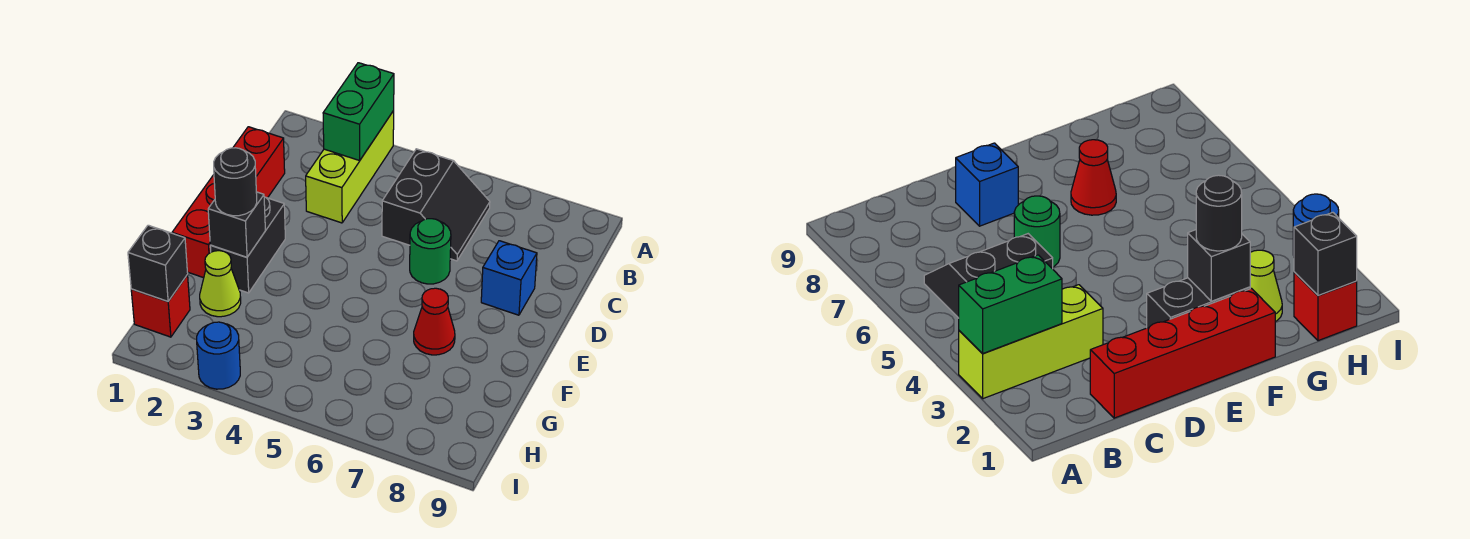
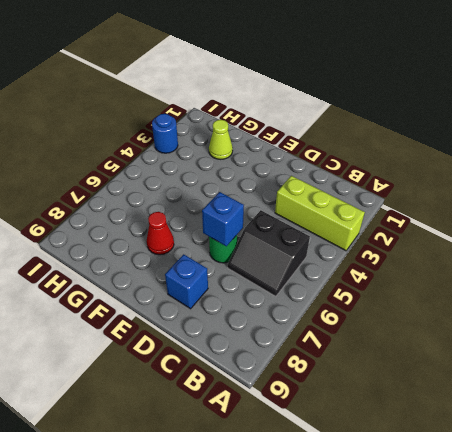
blue brick D6 level 2 -> none
none -> red brick C1:F1 level 1
none -> black brick E2:F2 level 1
none -> red brick H1 level 1

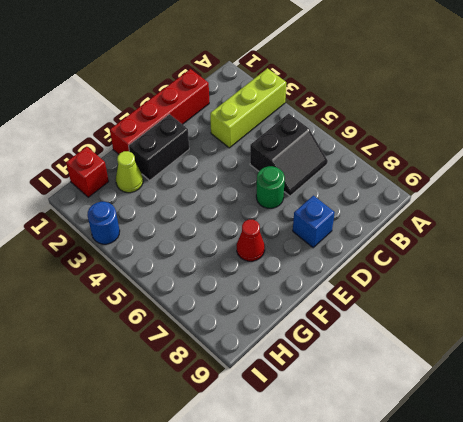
none -> green brick A3:B3 level 2
none -> black brick F2 level 2
none -> black brick H1 level 2

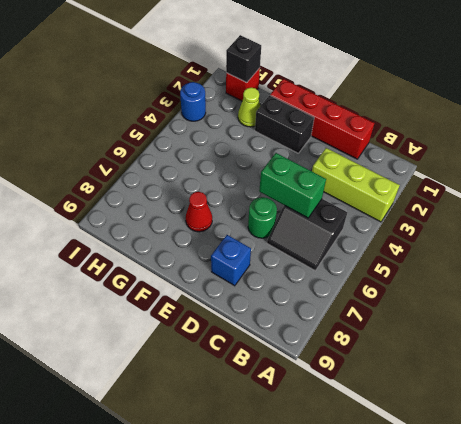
green brick C5:D5 level 2 -> green brick A3:B3 level 2
none -> black brick F2 level 2
none -> black round brick F2 level 3

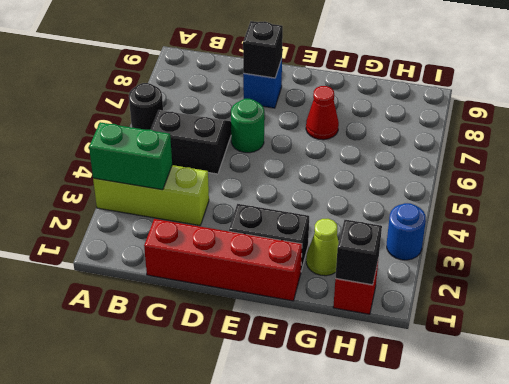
black round brick A6 level 1 -> black round brick F2 level 3
black brick D8 level 2 -> black brick F2 level 2

